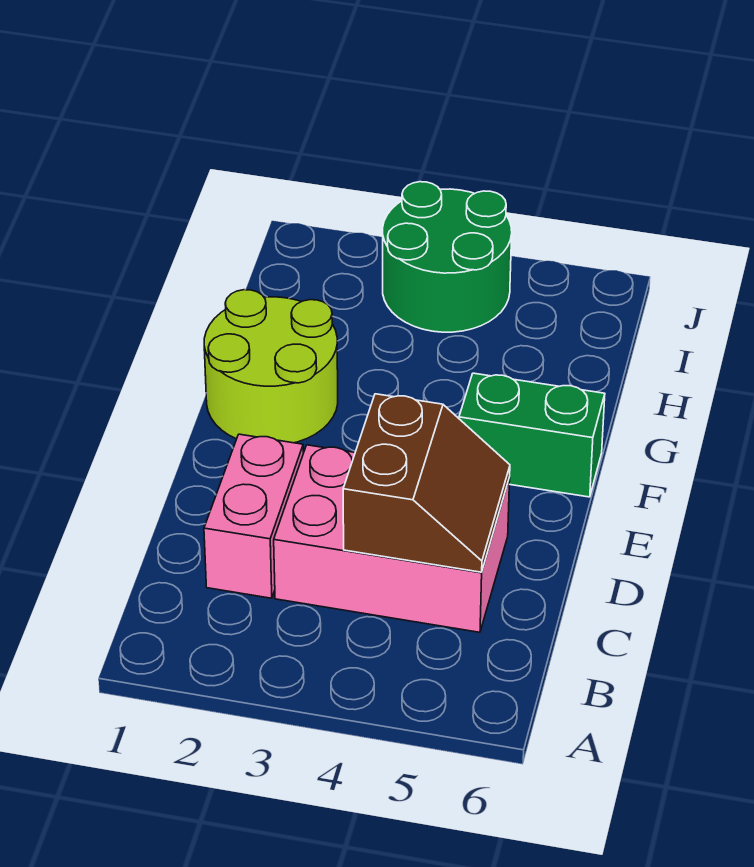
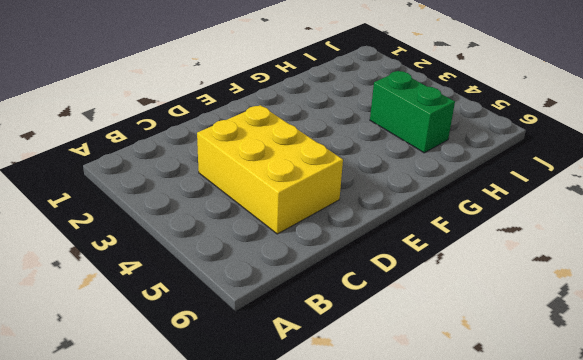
yellow brick C3:D5 level 1 -> pink brick C3:D5 level 1
green brick H4:H5 level 1 -> green brick F5:F6 level 1
none -> pink brick C2:D2 level 1
none -> lime round brick F1:G2 level 1

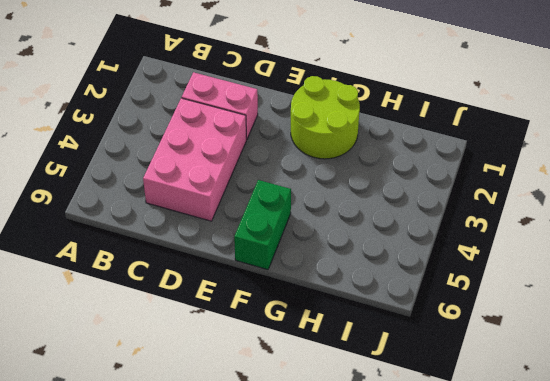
none -> green round brick I3:J4 level 1
none -> brown slope C4:D5 level 2 top 4

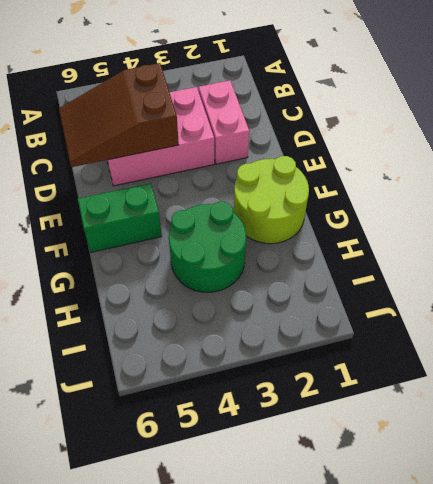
brown slope C4:D6 level 2 top 4 -> brown slope C4:D5 level 2 top 4
green round brick G3:H4 level 1 -> green round brick I3:J4 level 1

